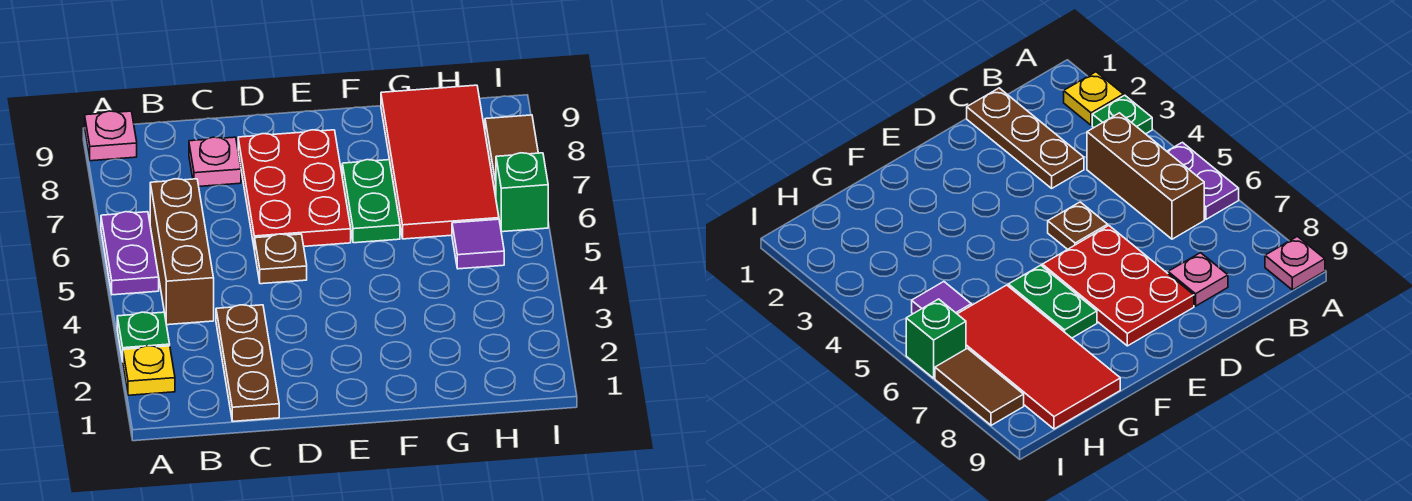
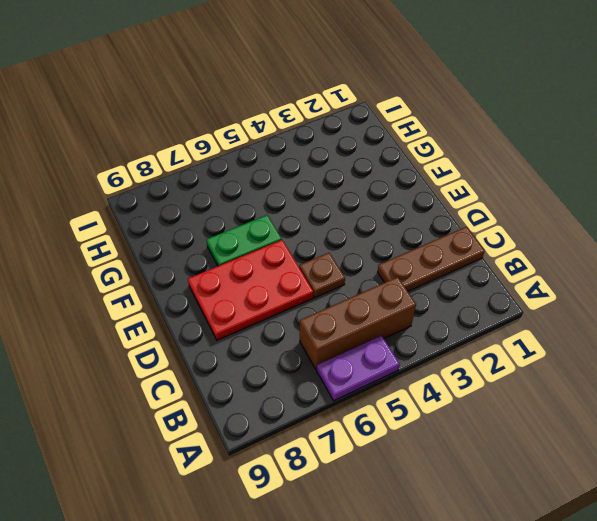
none -> yellow plate A2 level 1
none -> green plate A3 level 1
none -> pink plate A9 level 1

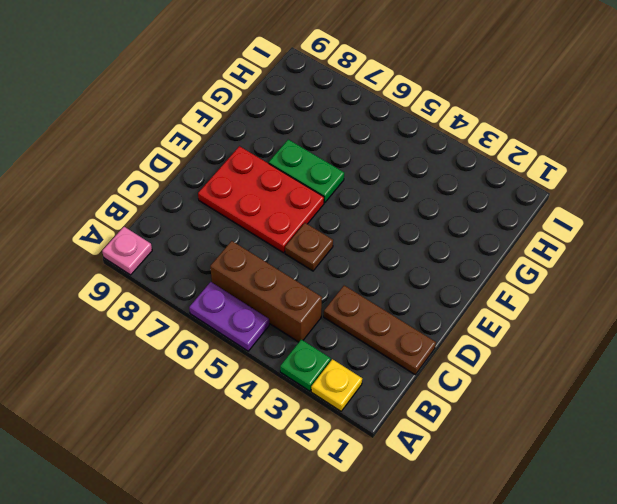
none -> pink plate C8 level 1
none -> red tile G6:H9 level 1
none -> purple tile H5 level 1

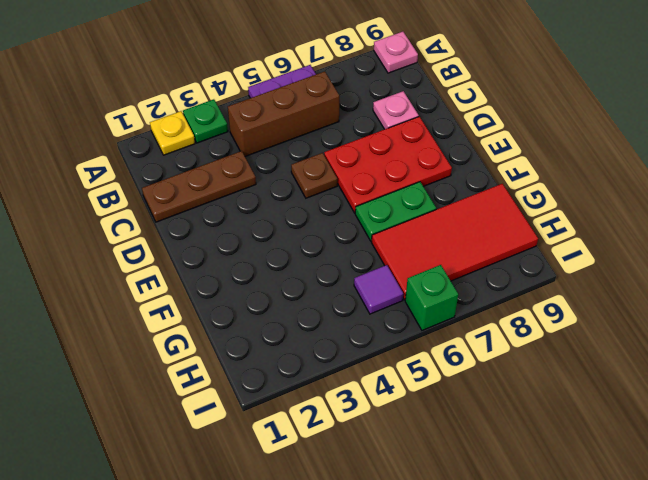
none -> brown tile I7:I8 level 1

